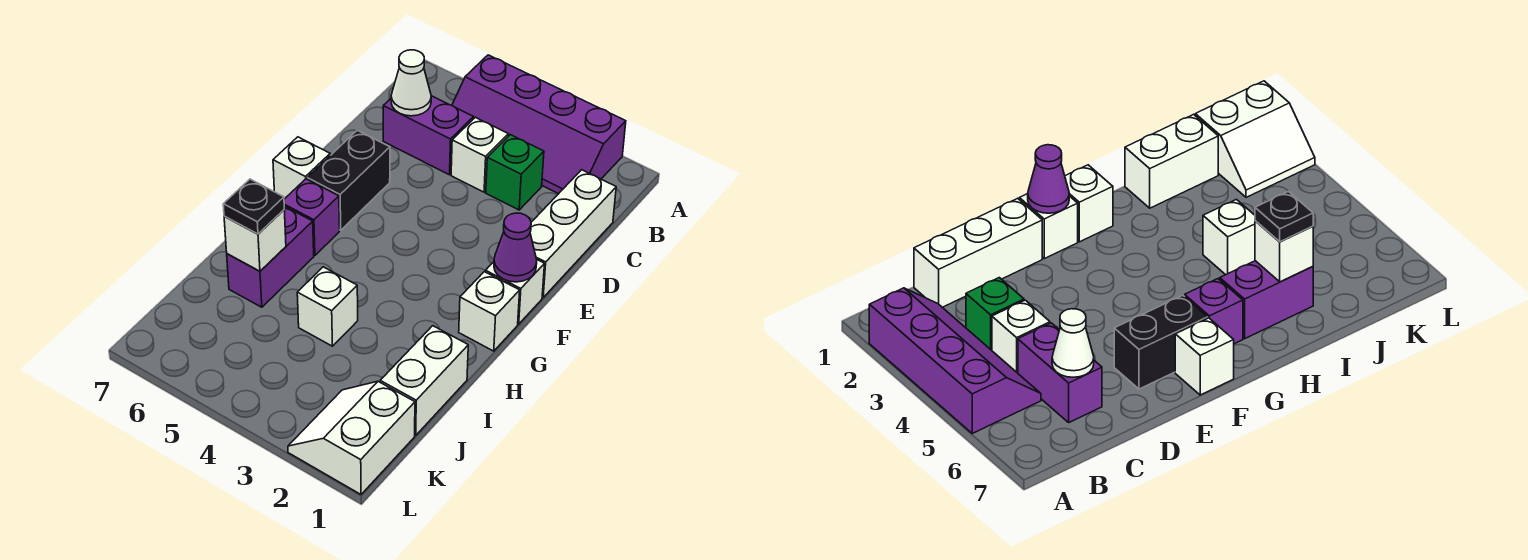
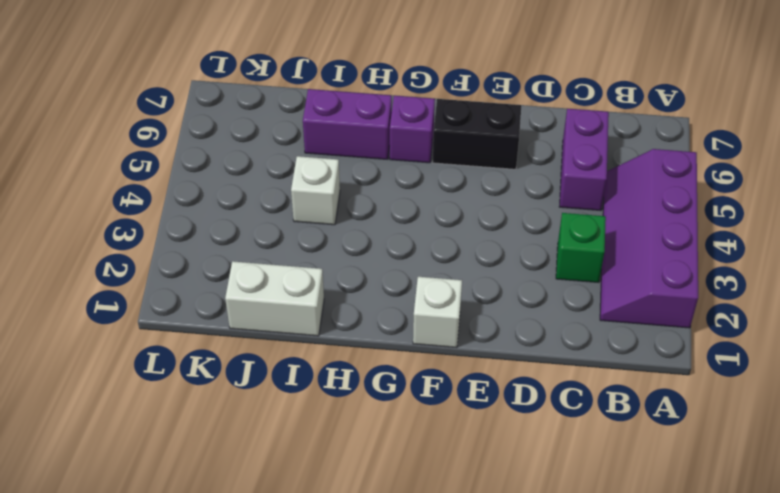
none -> white brick C1:E1 level 1
none -> white brick C4 level 1
none -> white brick F7 level 1

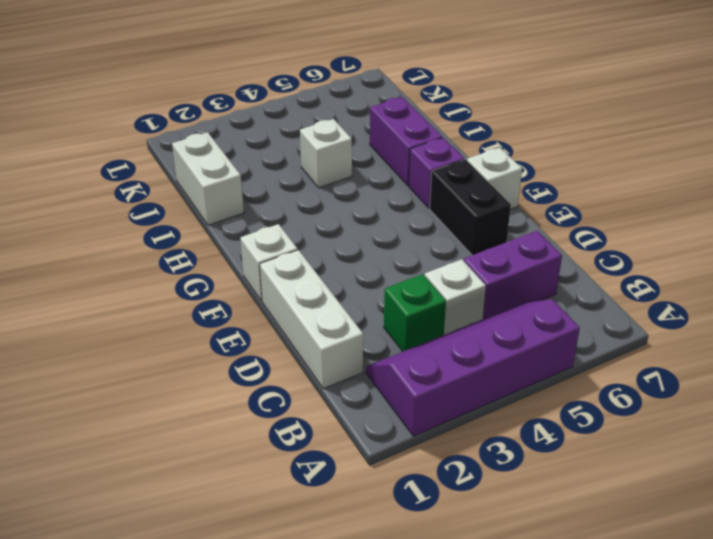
none -> white brick G1 level 1
none -> white slope K1:L2 level 1 top 1
none -> white cone C6 level 2

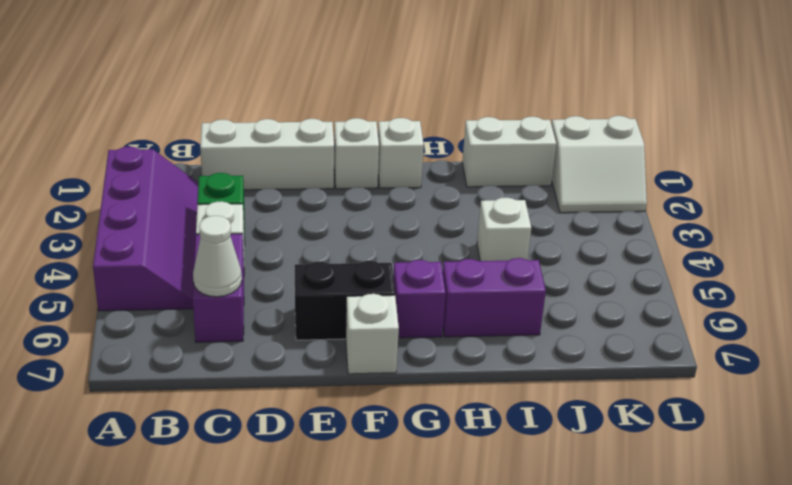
none -> purple cone F1 level 2
none -> white brick I6 level 2
none -> black plate I6 level 3

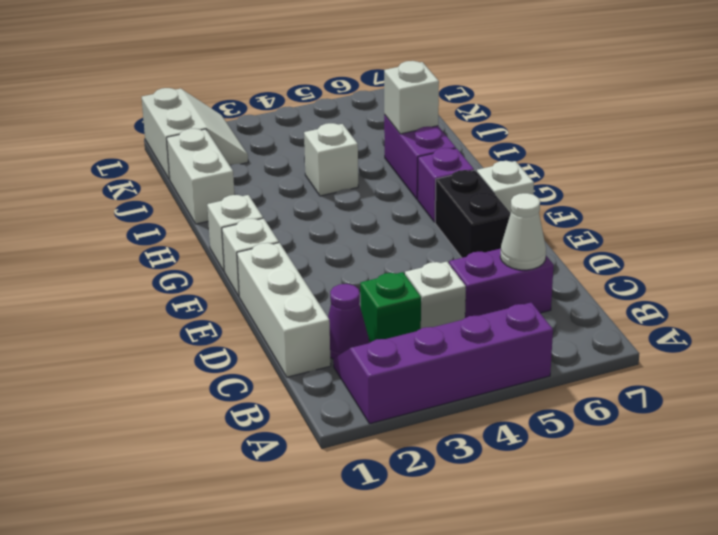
purple cone C2 level 1 -> purple cone F1 level 2
none -> black plate I6 level 3

